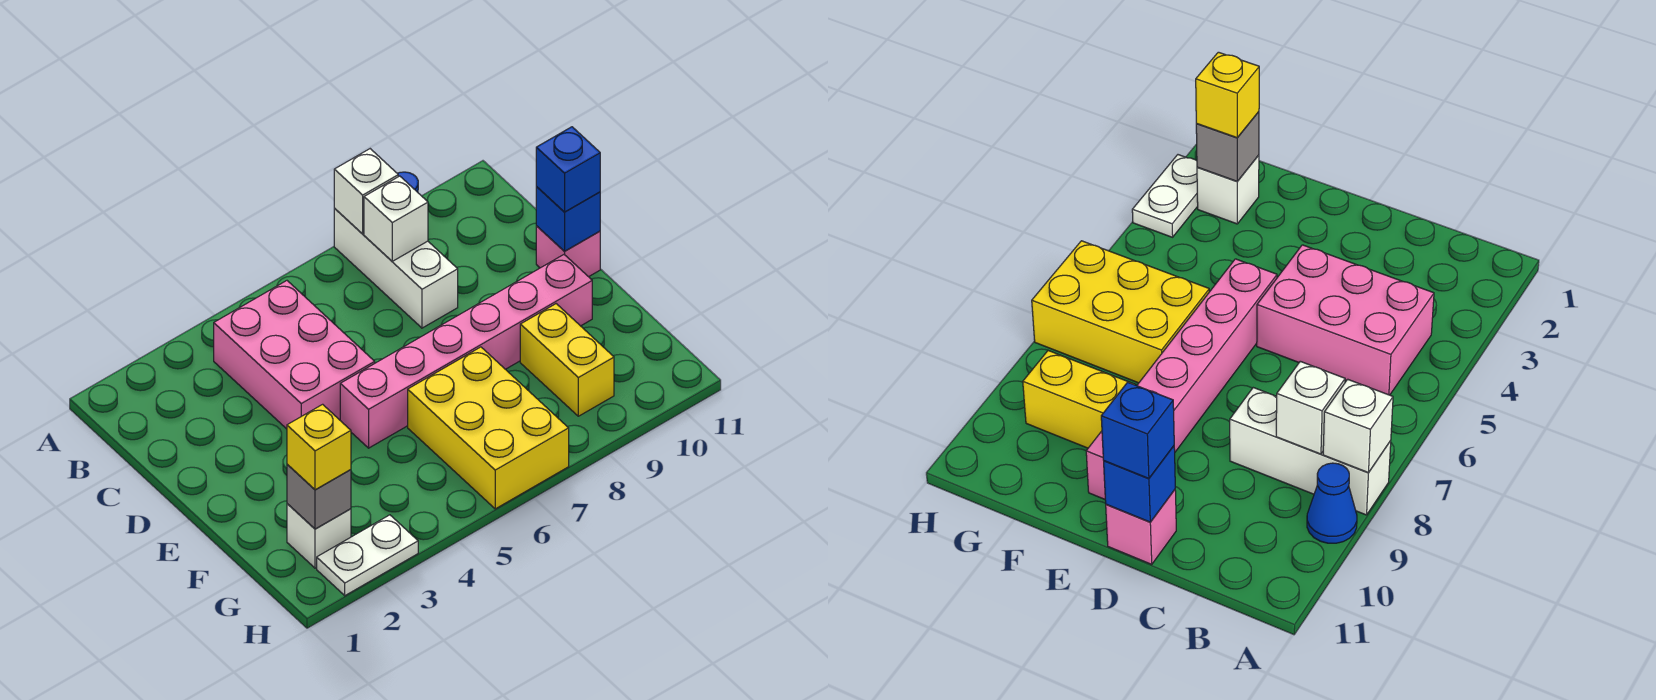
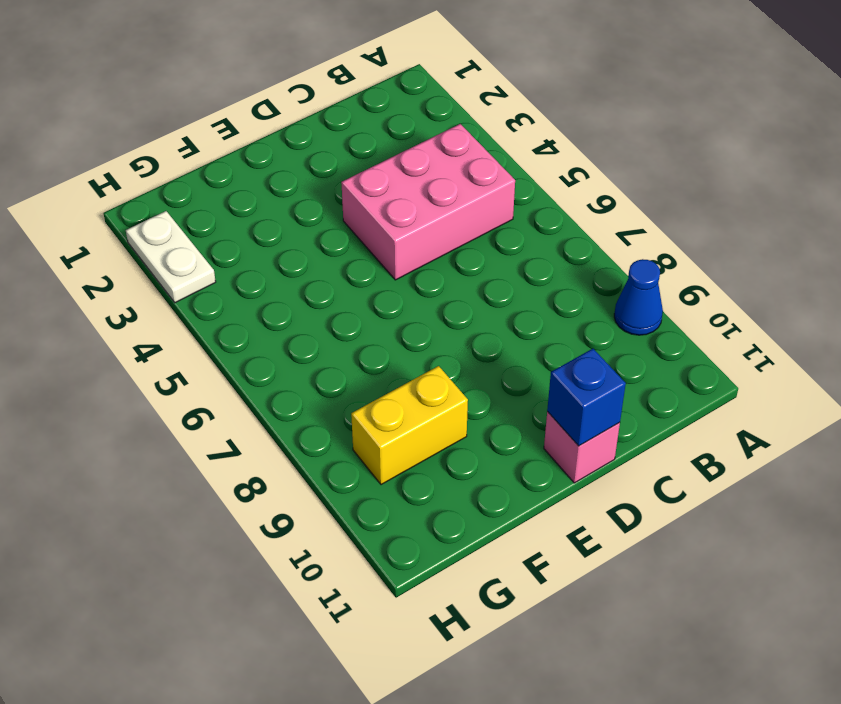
none -> white brick A8:C8 level 1
none -> pink brick E5:E10 level 1
none -> yellow brick F6:H7 level 1

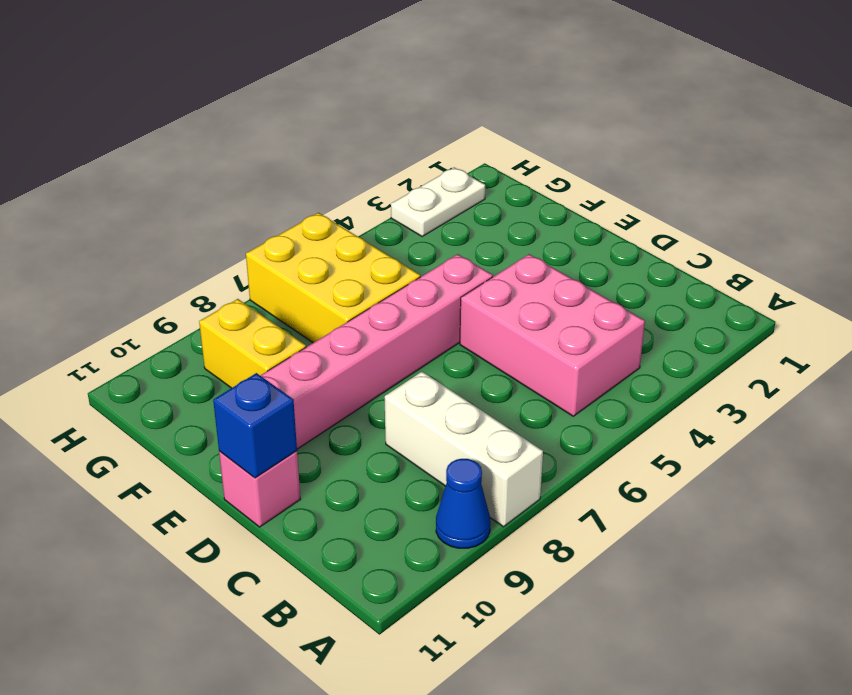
none -> white brick G2 level 1
none -> white brick A8 level 2
none -> white brick B8 level 2

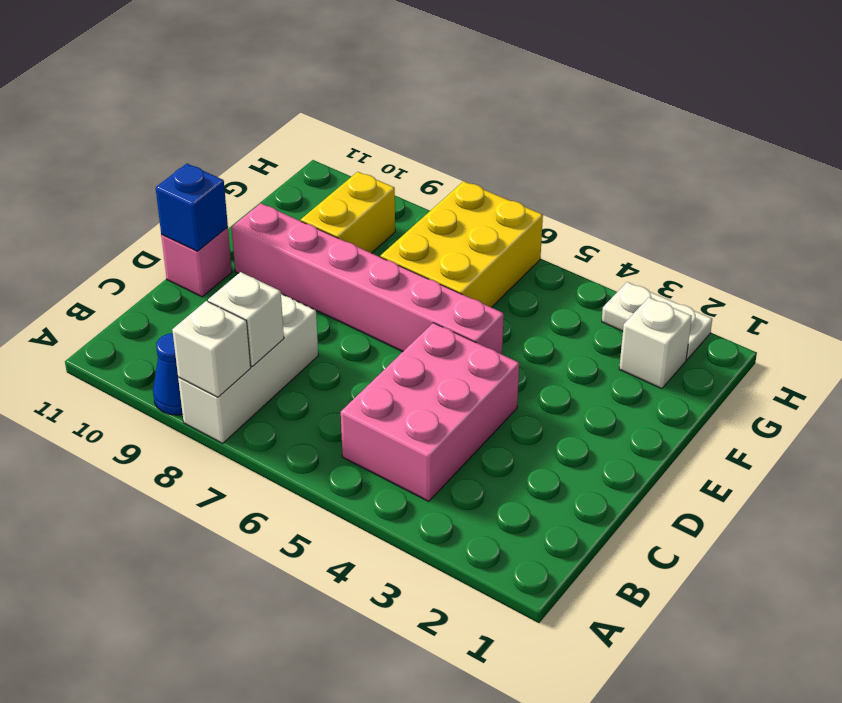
none -> grey brick G2 level 2
none -> blue brick D11 level 3
none -> yellow brick G2 level 3

